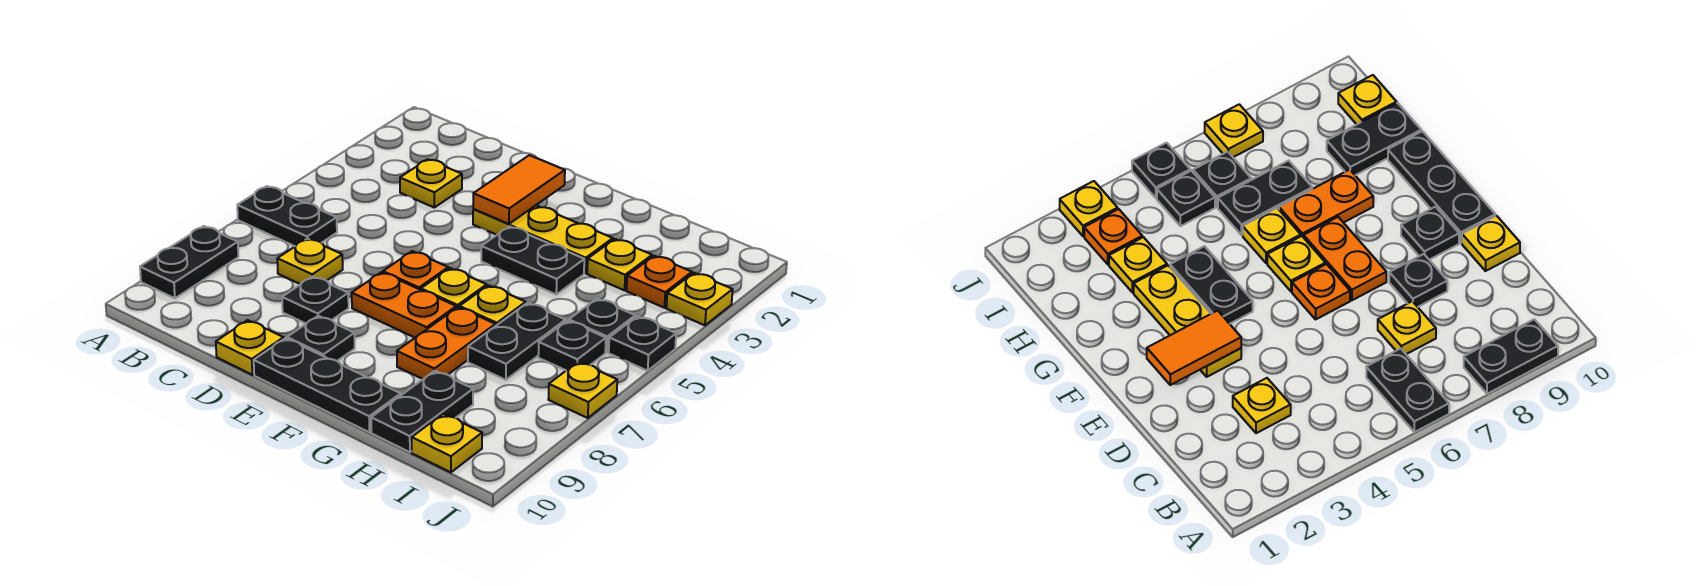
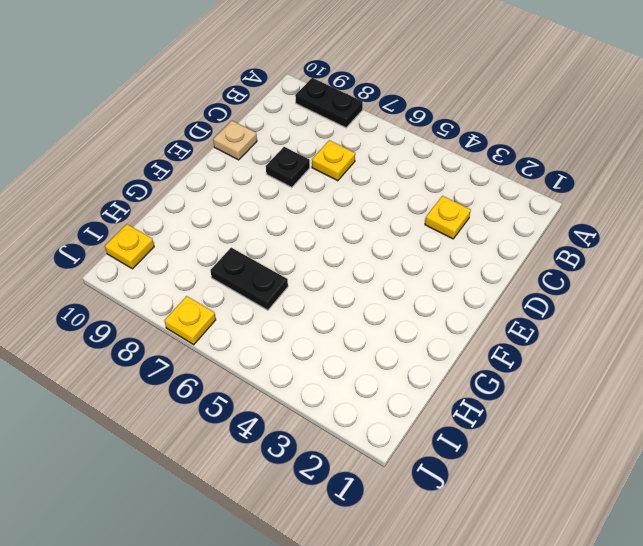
tan plate D10 level 1 -> yellow plate D10 level 1
none -> black plate A6:B6 level 1
none -> yellow plate E3:G3 level 1
none -> orange plate E6 level 1

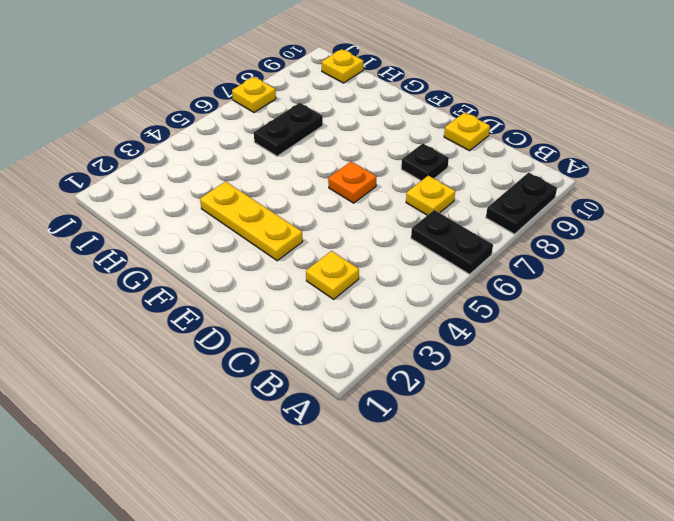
none -> orange plate E7:F7 level 1
none -> black plate E9 level 1
none -> black plate E10:G10 level 1

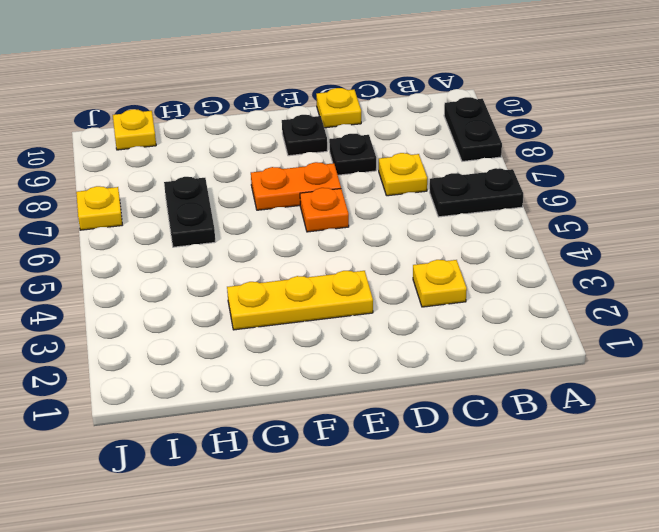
none -> black plate E10:G10 level 1
none -> black plate F4:G4 level 1
none -> yellow plate F6 level 1

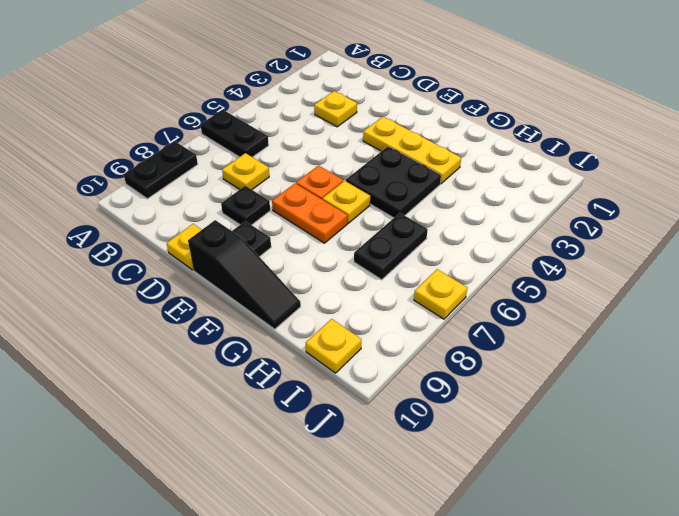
black slope E10:G10 level 1 top E -> black plate E10:G10 level 1
black plate F4:G5 level 1 -> black plate F4:G4 level 1
none -> yellow plate G6 level 1
none -> orange plate G7:G8 level 1
none -> yellow plate H3 level 1

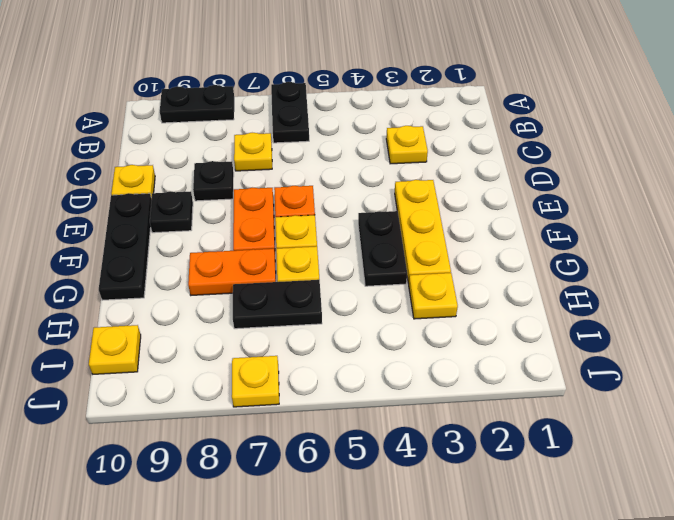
none -> black plate H9:H10 level 1
none -> orange plate I3 level 1
none -> black plate I5 level 1

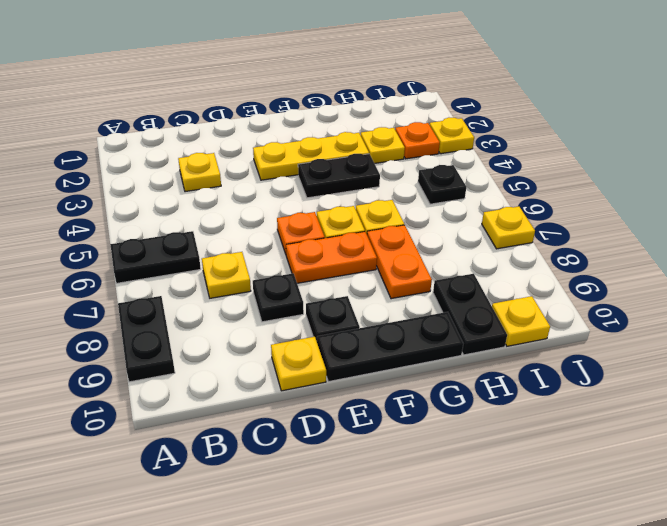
none -> black plate H6:H7 level 1
none -> black plate I6 level 1
none -> black plate J5 level 1

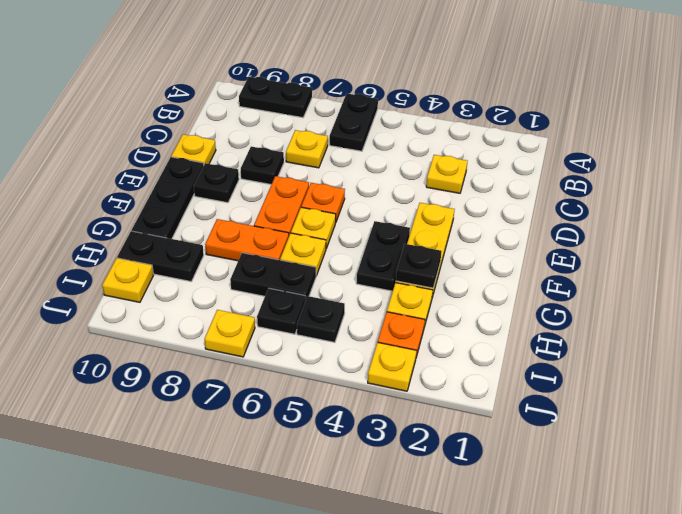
black plate G3 level 2 -> black plate J5 level 1
none -> orange tile E2:E3 level 2

